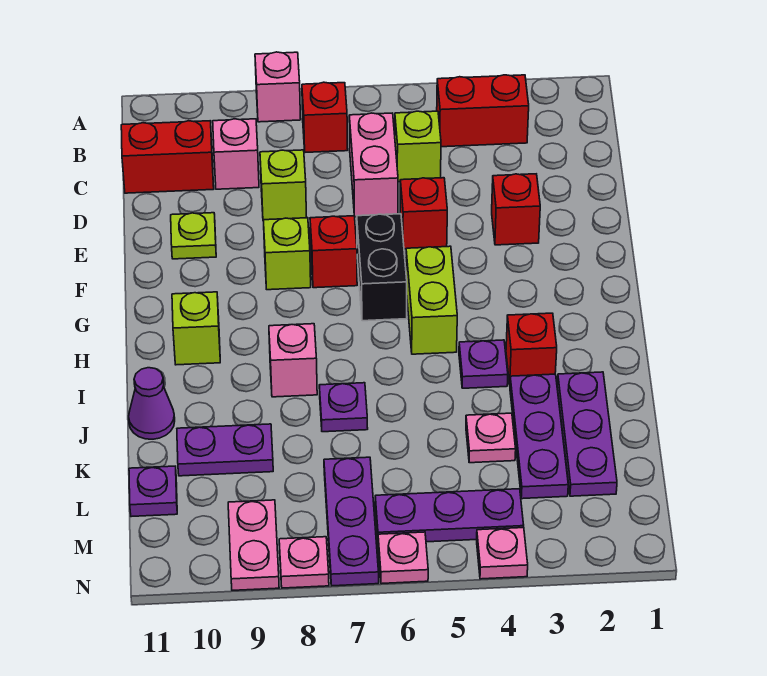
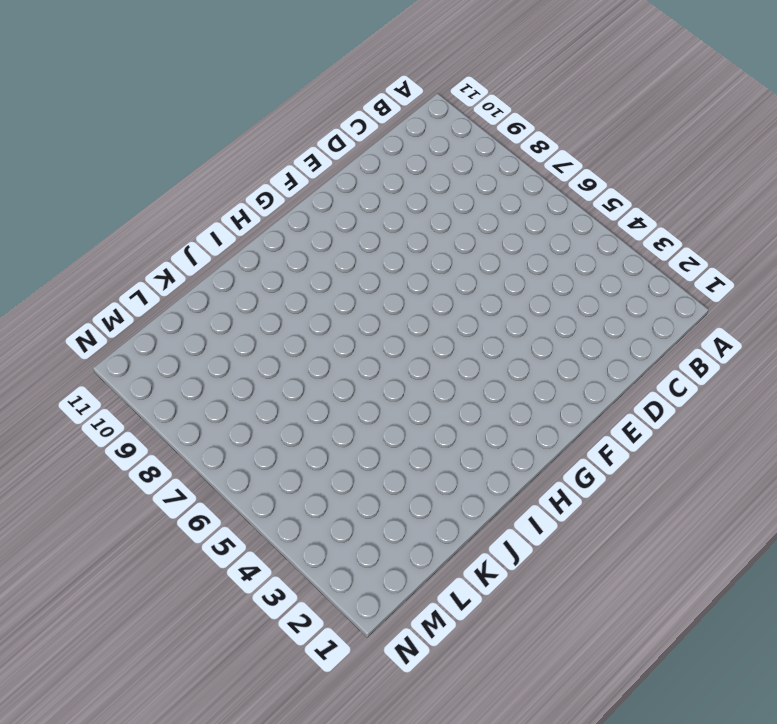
none -> pink brick A8 level 1
none -> red brick B3:B4 level 1
none -> red brick B7 level 1
none -> lime brick C5 level 1

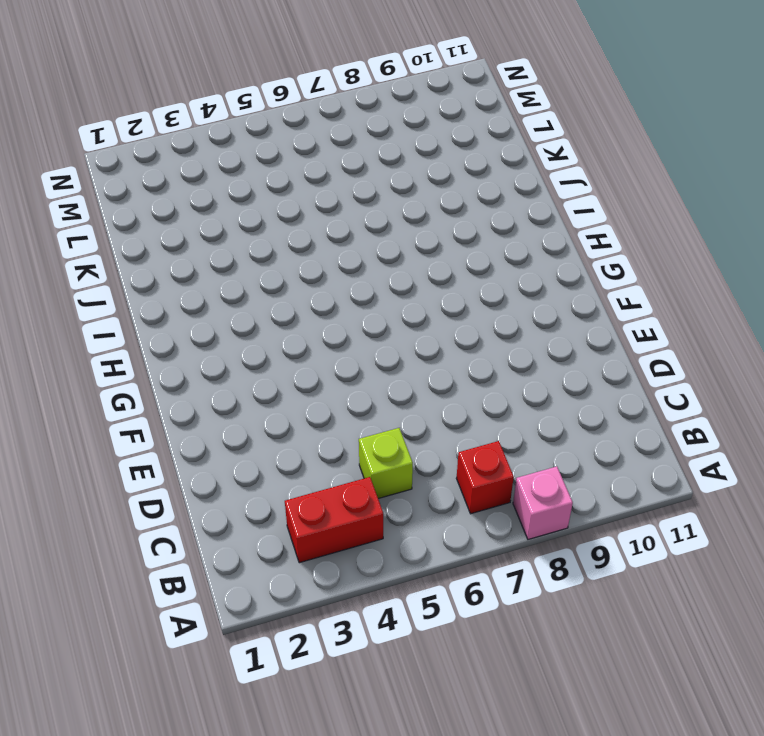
none -> pink brick C6:D6 level 1
none -> pink brick C9 level 1
none -> red brick C10:C11 level 1
none -> lime brick D8 level 1

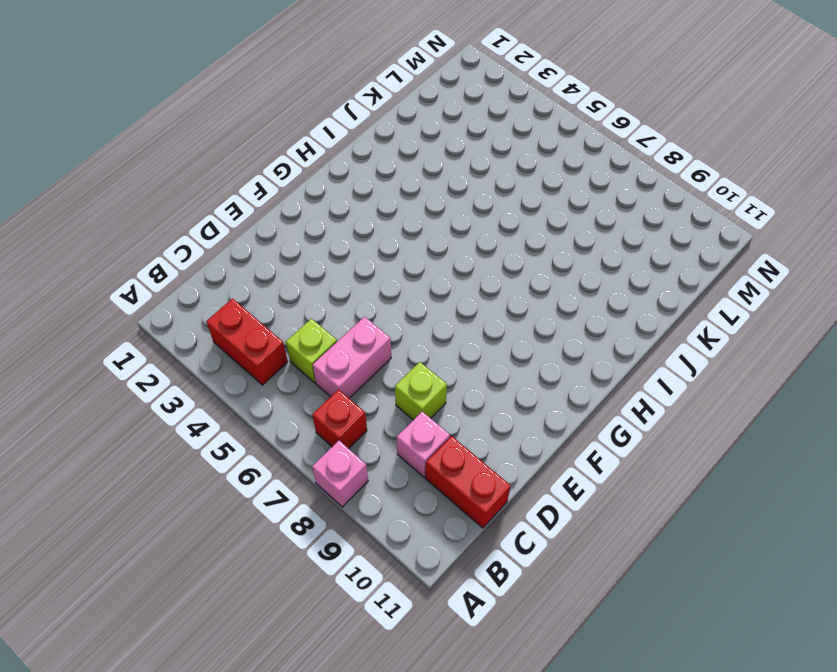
none -> red brick E3 level 1
none -> red brick E5 level 1
none -> lime plate E10 level 1
none -> black brick F6:G6 level 1

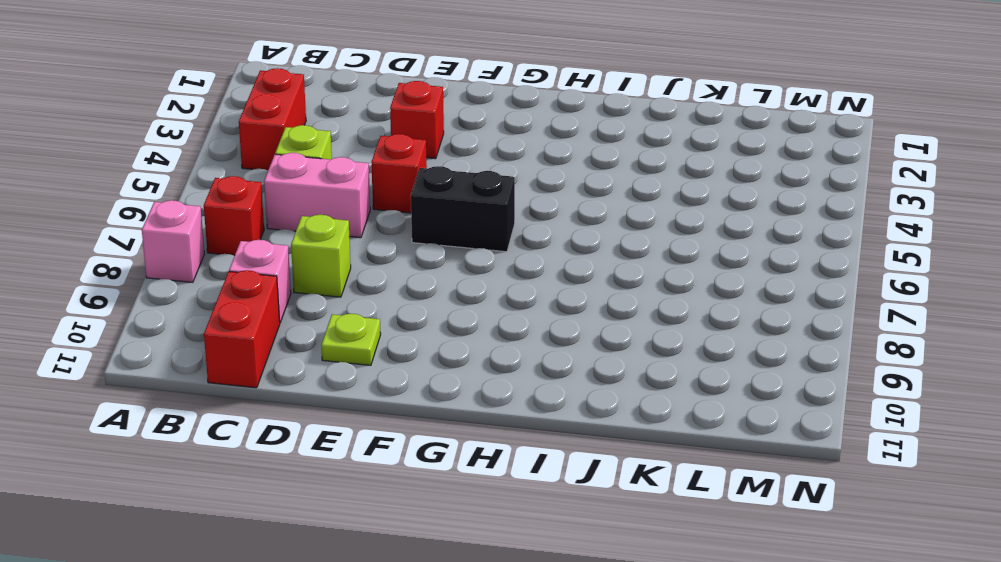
none -> red brick F7 level 1
none -> lime brick F8 level 1
none -> lime brick G5:H5 level 1
none -> lime brick H10 level 1

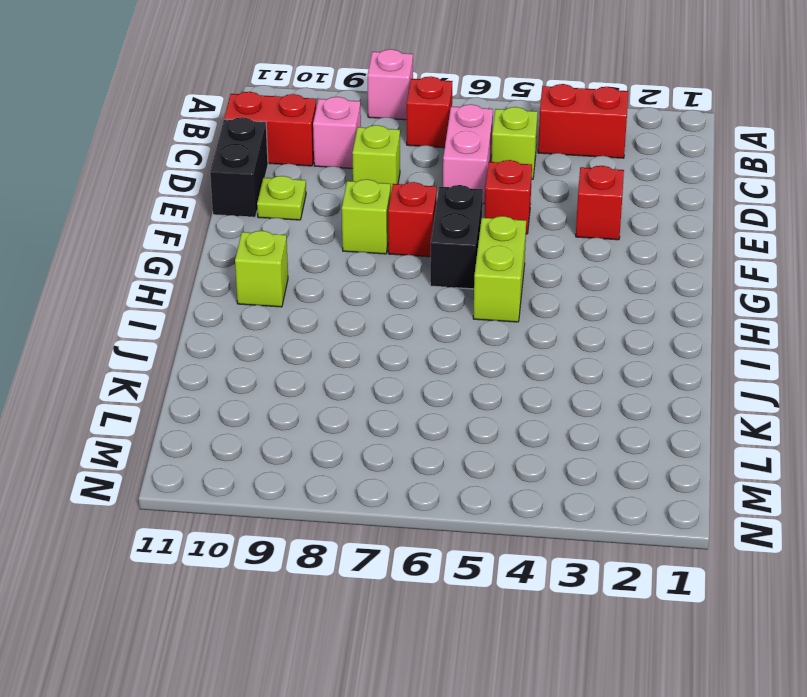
black brick D11:E11 level 1 -> none
none -> red brick I3 level 1
none -> purple plate I4 level 1
none -> pink brick I8 level 1
none -> purple plate J2:L2 level 1

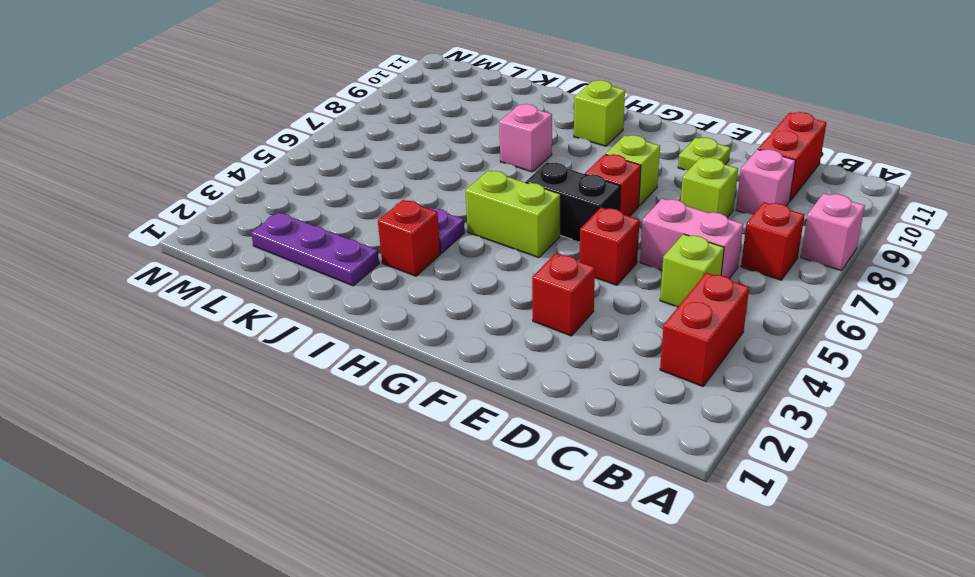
none -> purple plate J3:L3 level 1
none -> purple plate J7 level 1
none -> purple cone J11 level 1
none -> pink plate K4 level 1

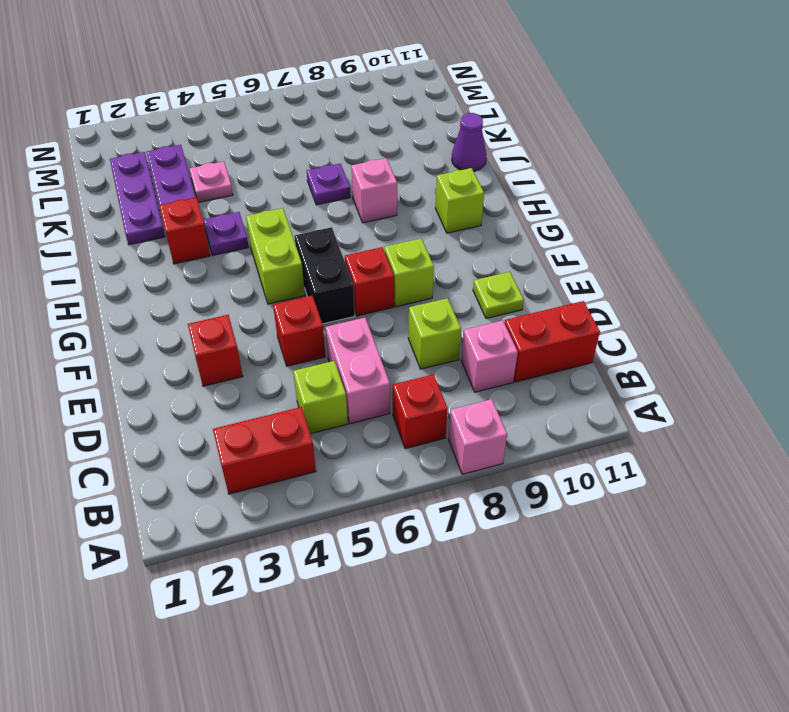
none -> purple plate K9:K10 level 1
none -> purple plate L7:N7 level 1
none -> purple plate L11 level 1
none -> purple plate M4:M6 level 1

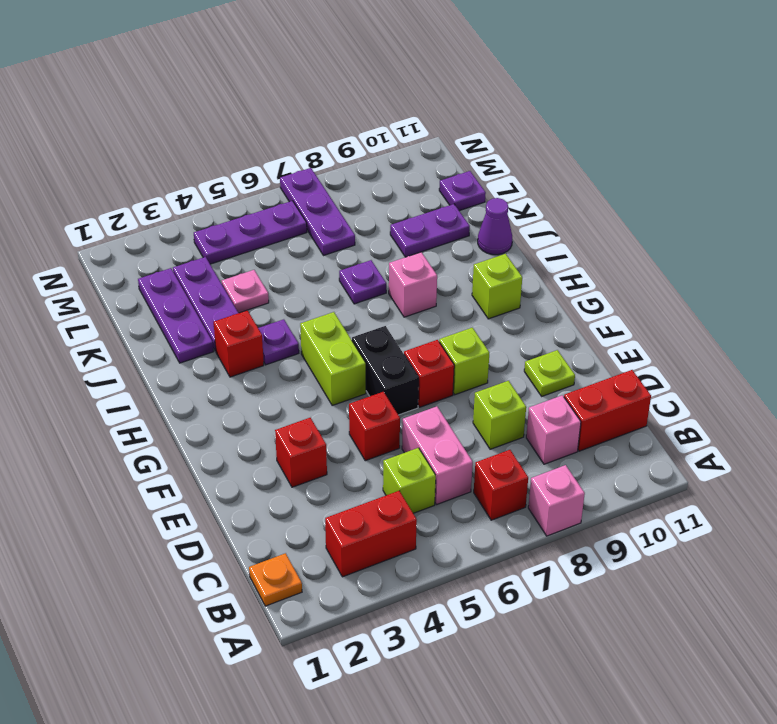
orange plate B1 level 1 -> none
none -> pink plate M9:N9 level 1
none -> pink plate N4 level 1
none -> pink plate N6 level 1
none -> pink plate N8 level 1

